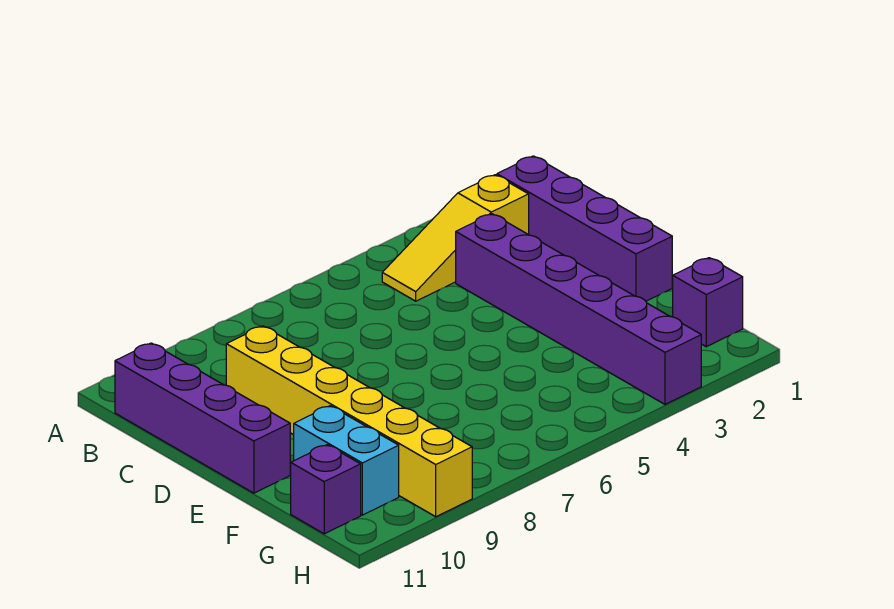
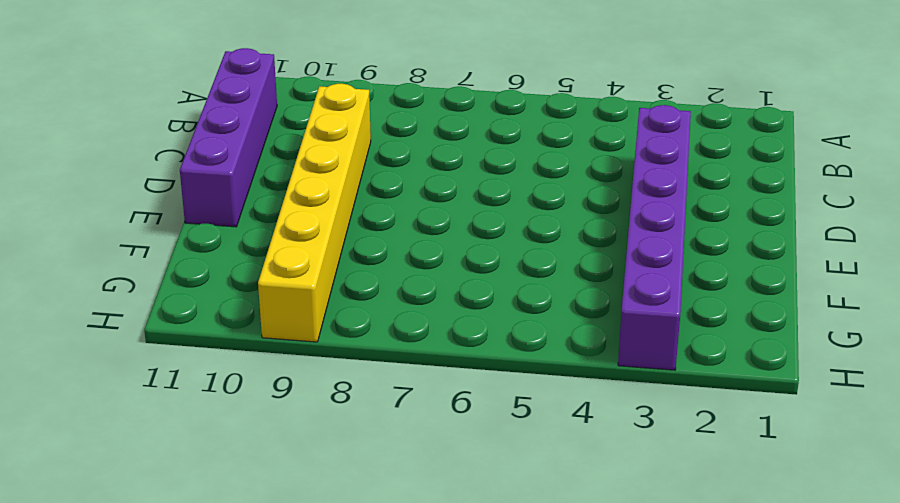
none -> purple brick B1:E1 level 1
none -> yellow slope B2:B4 level 1 top 2

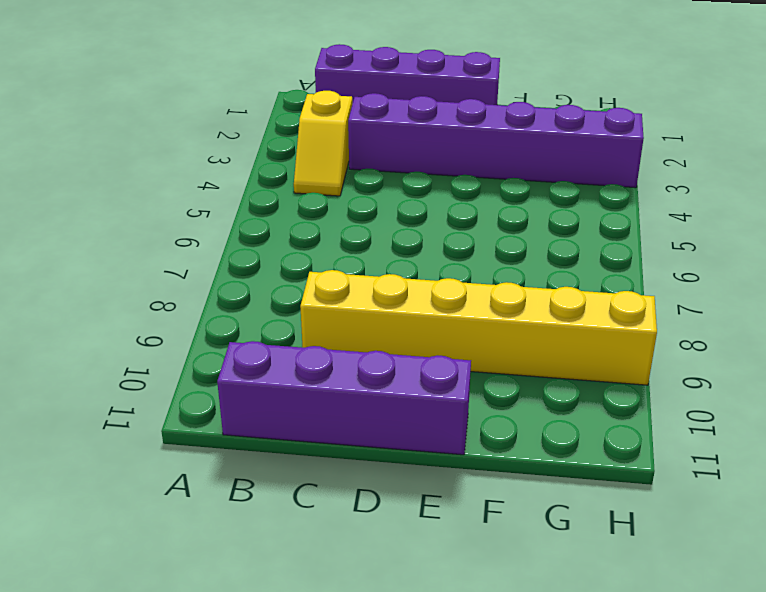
yellow slope B3:B4 level 1 top 3 -> yellow slope B2:B4 level 1 top 2
none -> cyan brick F10:G10 level 1
none -> purple brick G1 level 1

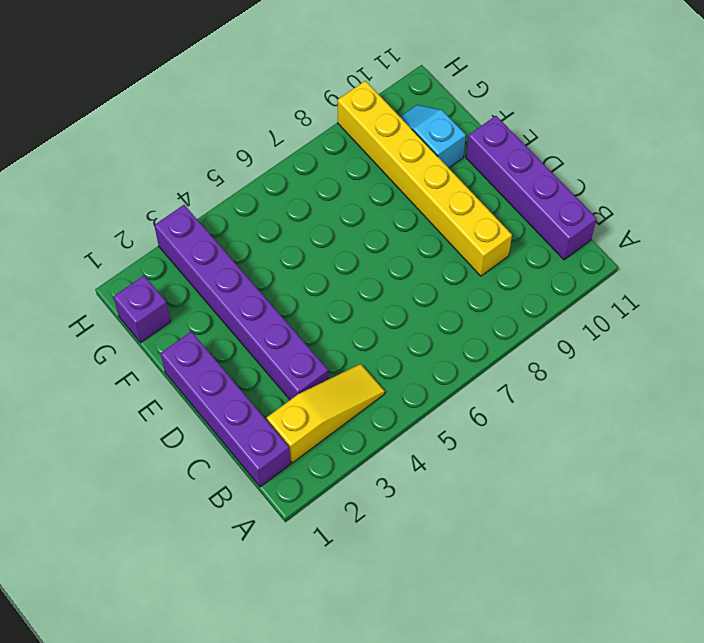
cyan slope F10:G10 level 1 top F -> cyan brick F10:G10 level 1
none -> purple brick G11 level 1

